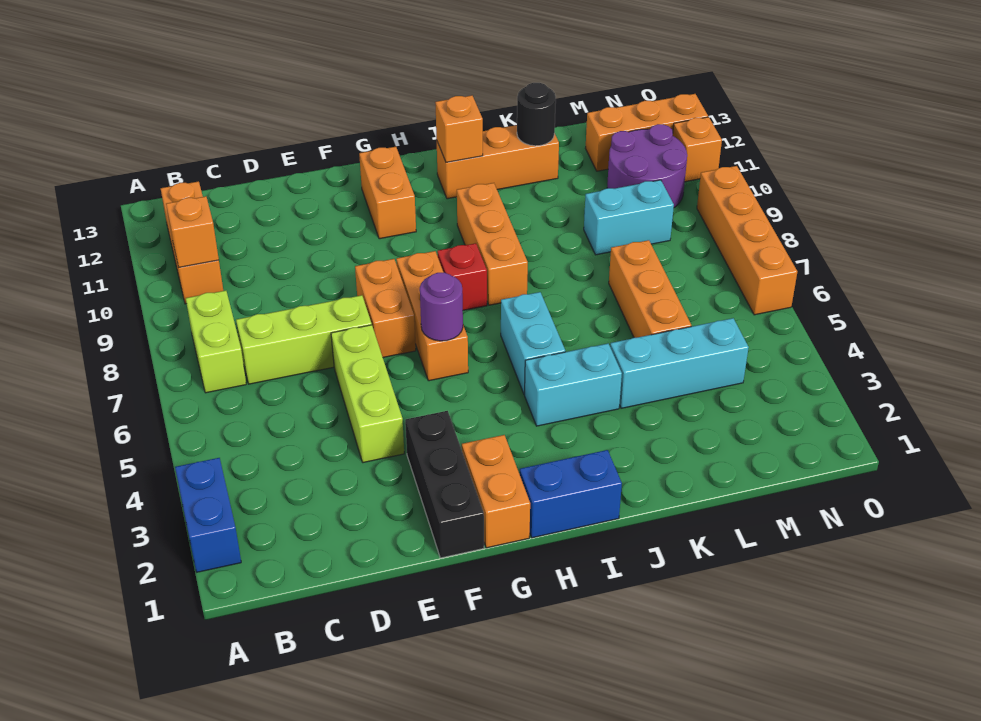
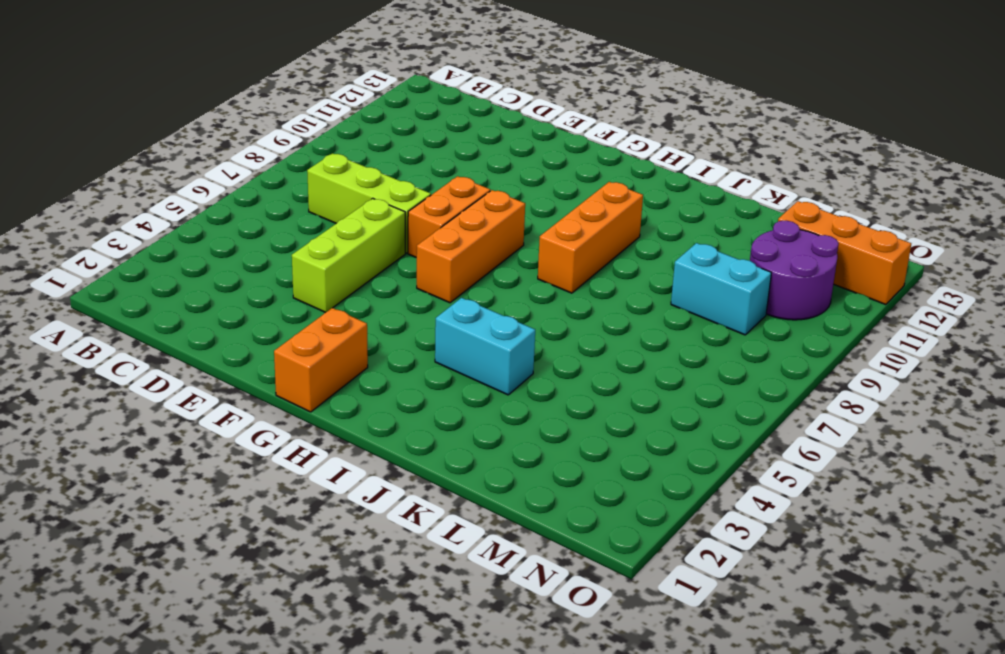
none -> blue brick A2:A3 level 1
none -> lime brick B7:B8 level 1
none -> orange brick B10:B12 level 1

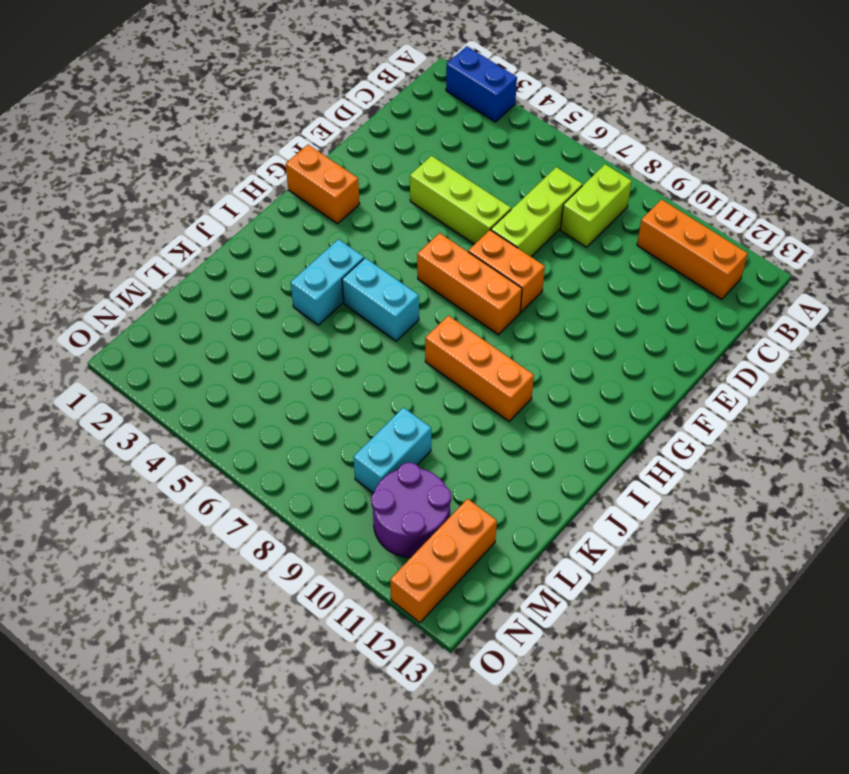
lime brick B8:C8 level 1 -> lime brick B7:B8 level 1
none -> black brick F1:F3 level 1
none -> orange brick G11:G12 level 1
none -> blue brick H1:I1 level 1

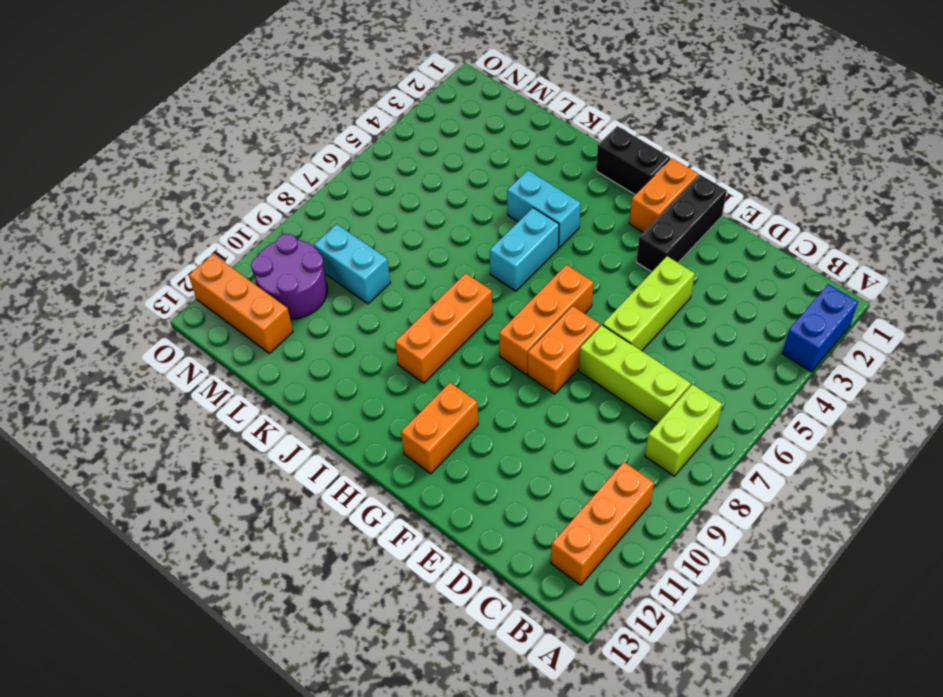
black brick H1:I1 level 1 -> blue brick H1:I1 level 1
none -> red brick H8 level 1
none -> orange brick I12:K12 level 1
none -> cyan brick K4:M4 level 1

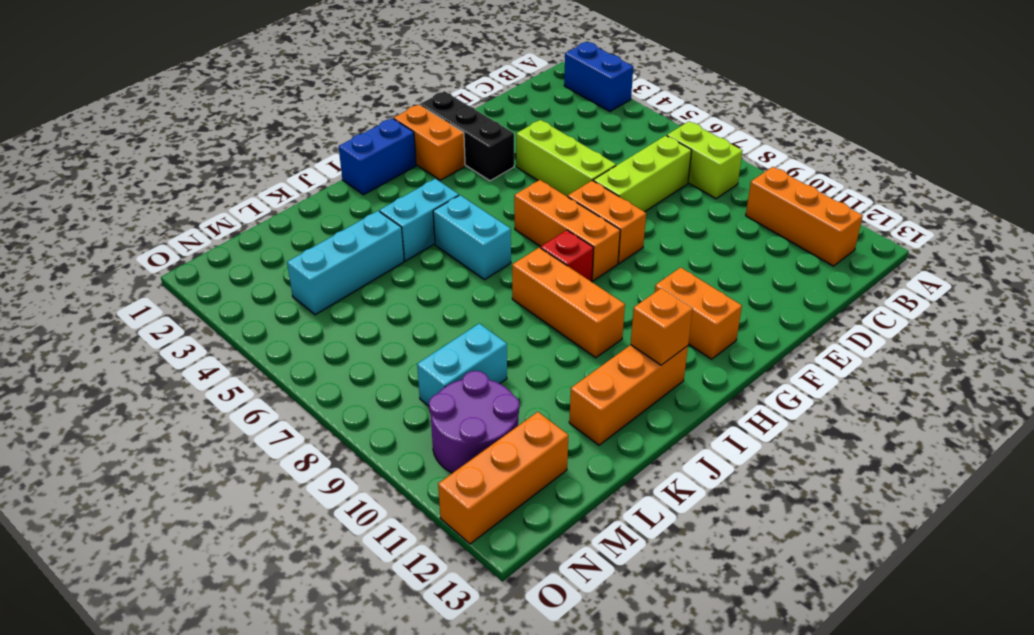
none -> orange brick L5:L7 level 1
none -> orange brick O6:O9 level 1
none -> orange brick O11 level 1

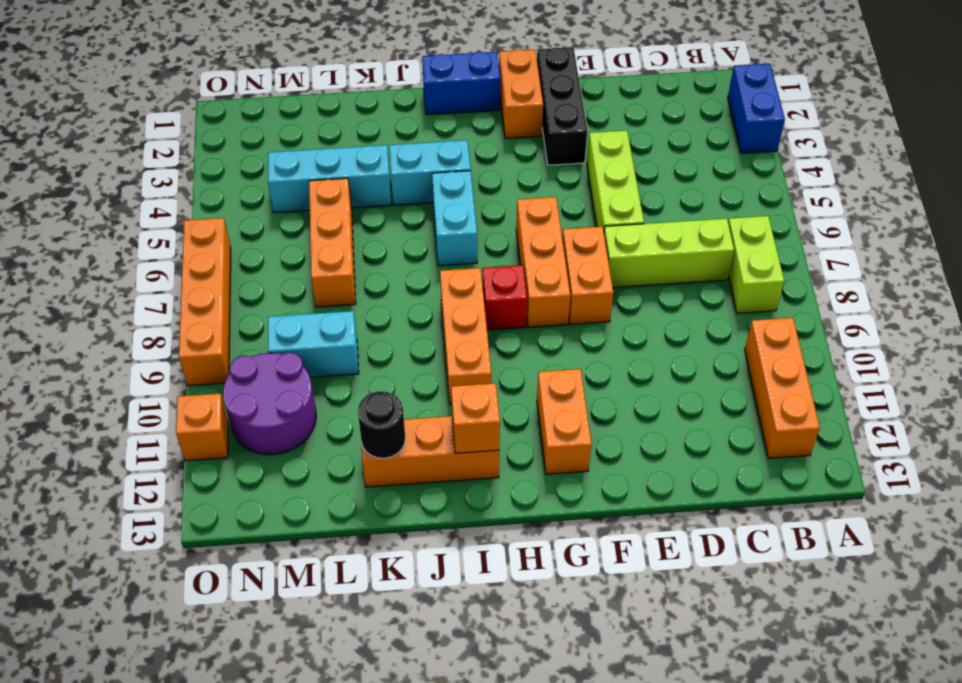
none -> orange brick M12:O12 level 1
none -> orange brick B10 level 2
none -> purple round brick G6 level 2

